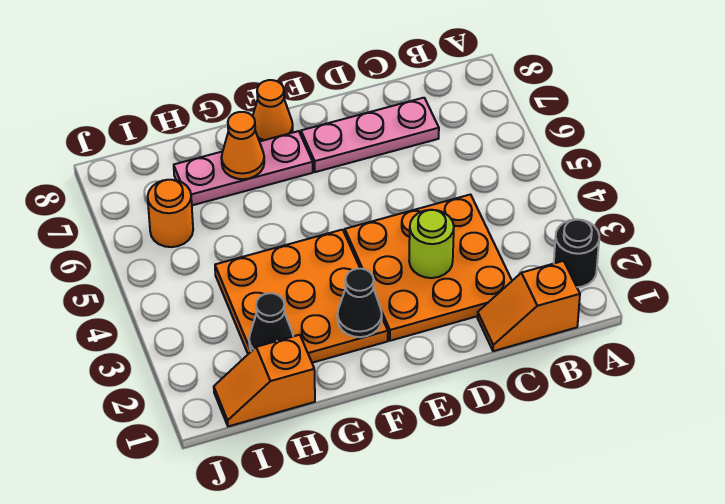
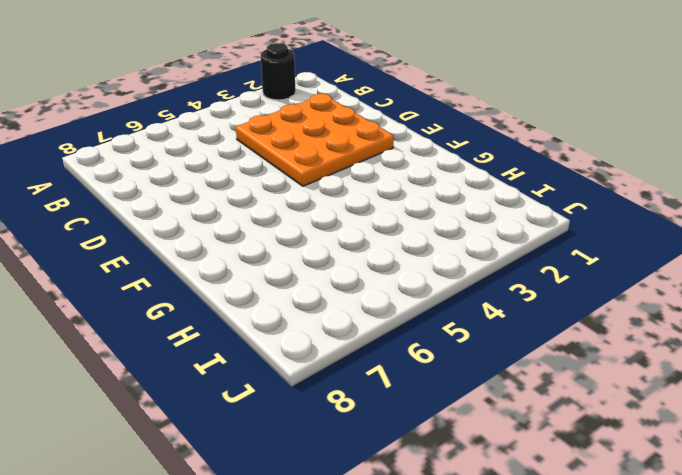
none -> orange slope B1:C1 level 1 top B
none -> pink plate C7:E7 level 1
none -> orange plate F2:H4 level 1

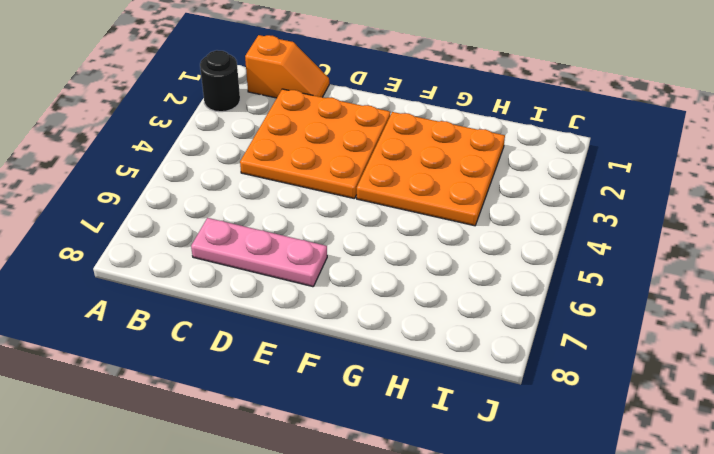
none -> pink plate F7:H7 level 1
none -> orange cone F8 level 1
none -> orange slope H1:I1 level 1 top H

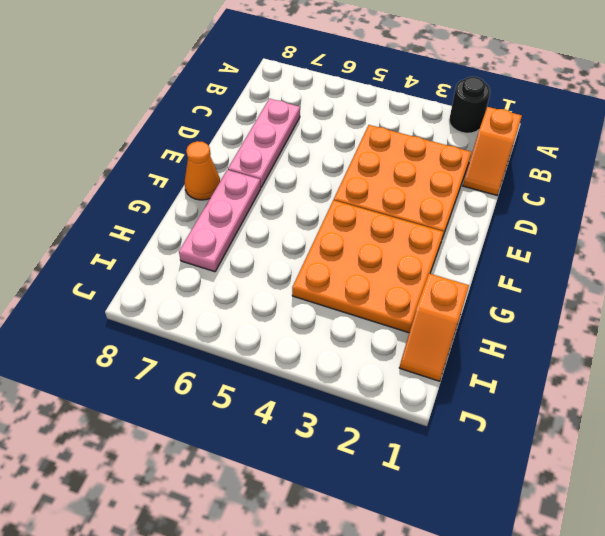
none -> orange round brick I6 level 1
none -> lime round brick D3 level 2
none -> black cone F2 level 2

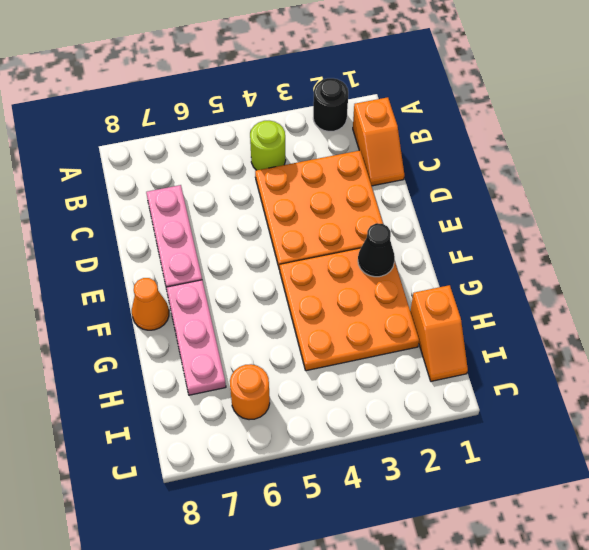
lime round brick B4 level 1 -> lime round brick D3 level 2
none -> orange cone G7 level 2
none -> black cone H2 level 2

